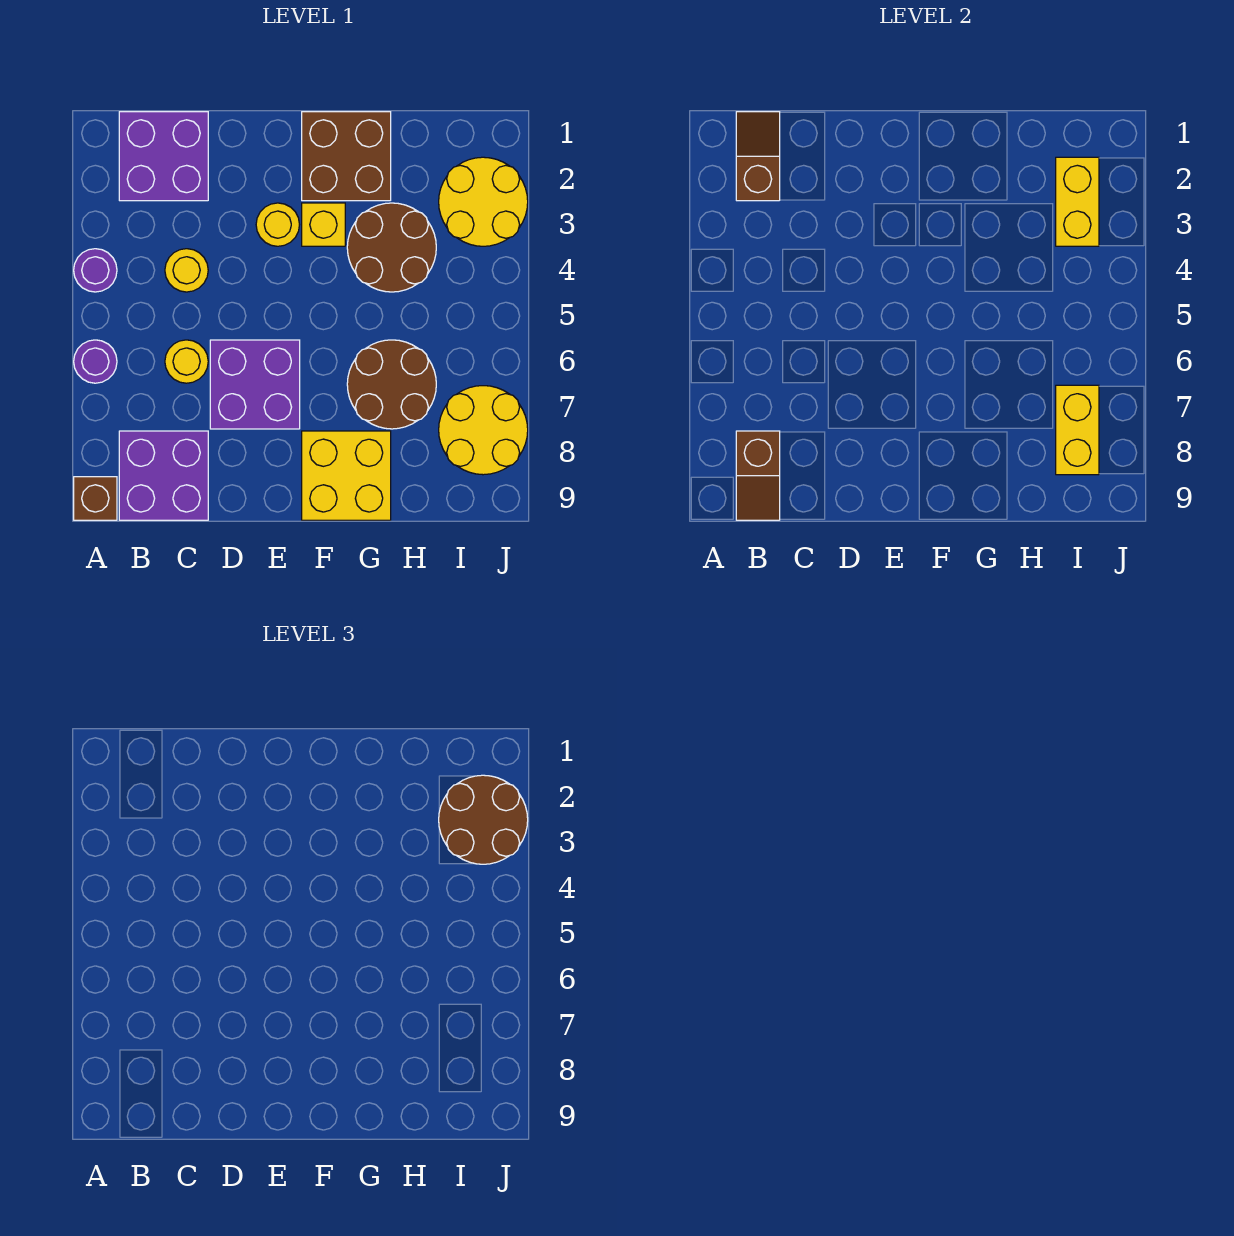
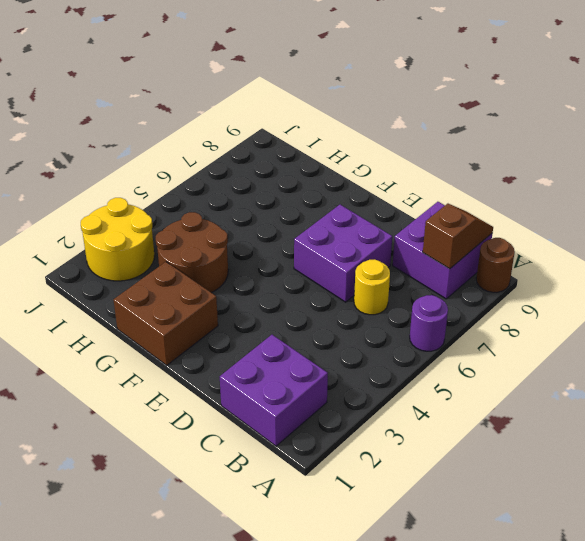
brown round brick A9 level 1 -> brown brick A9 level 1
none -> purple round brick A4 level 1
none -> yellow round brick C4 level 1
none -> yellow round brick E3 level 1

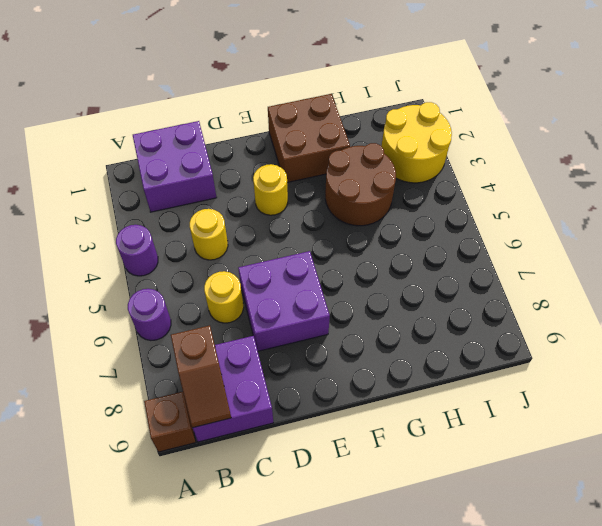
none -> yellow brick F3 level 1
none -> yellow brick F8:G9 level 1
none -> brown round brick G6:H7 level 1

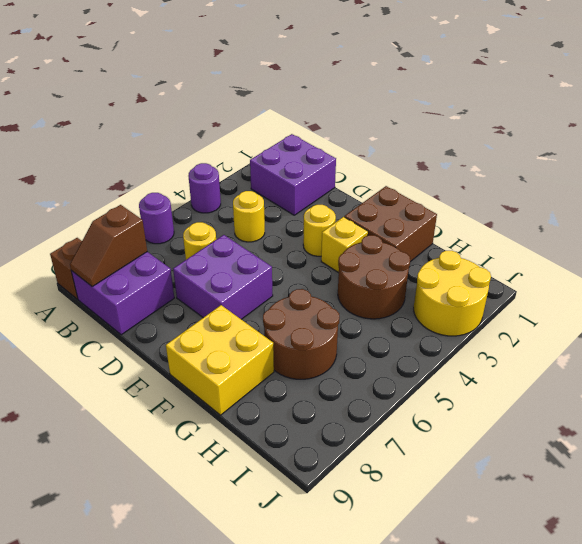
none -> yellow round brick I7:J8 level 1
none -> brown slope B1:B2 level 2 top 2
none -> yellow brick I2:I3 level 2

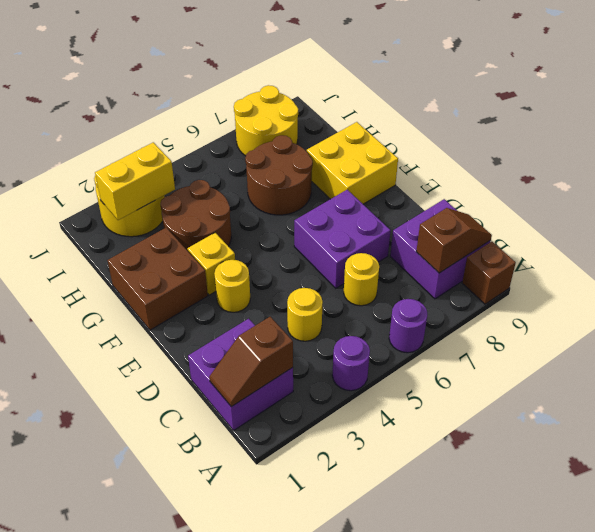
none -> yellow brick I7:I8 level 2
none -> brown round brick I2:J3 level 3

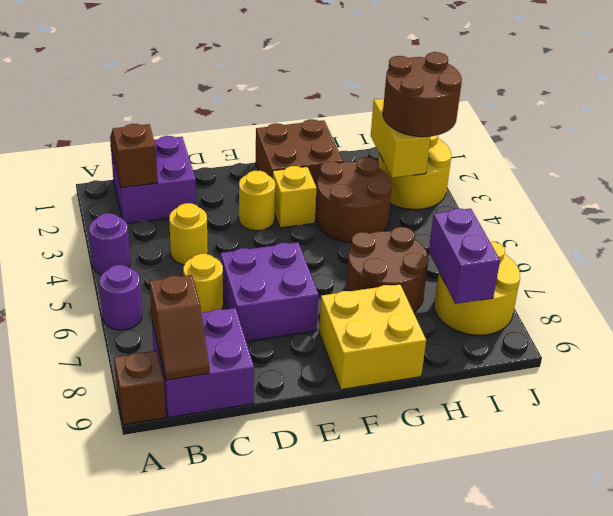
purple brick I7:I8 level 2 -> yellow brick I7:I8 level 2

